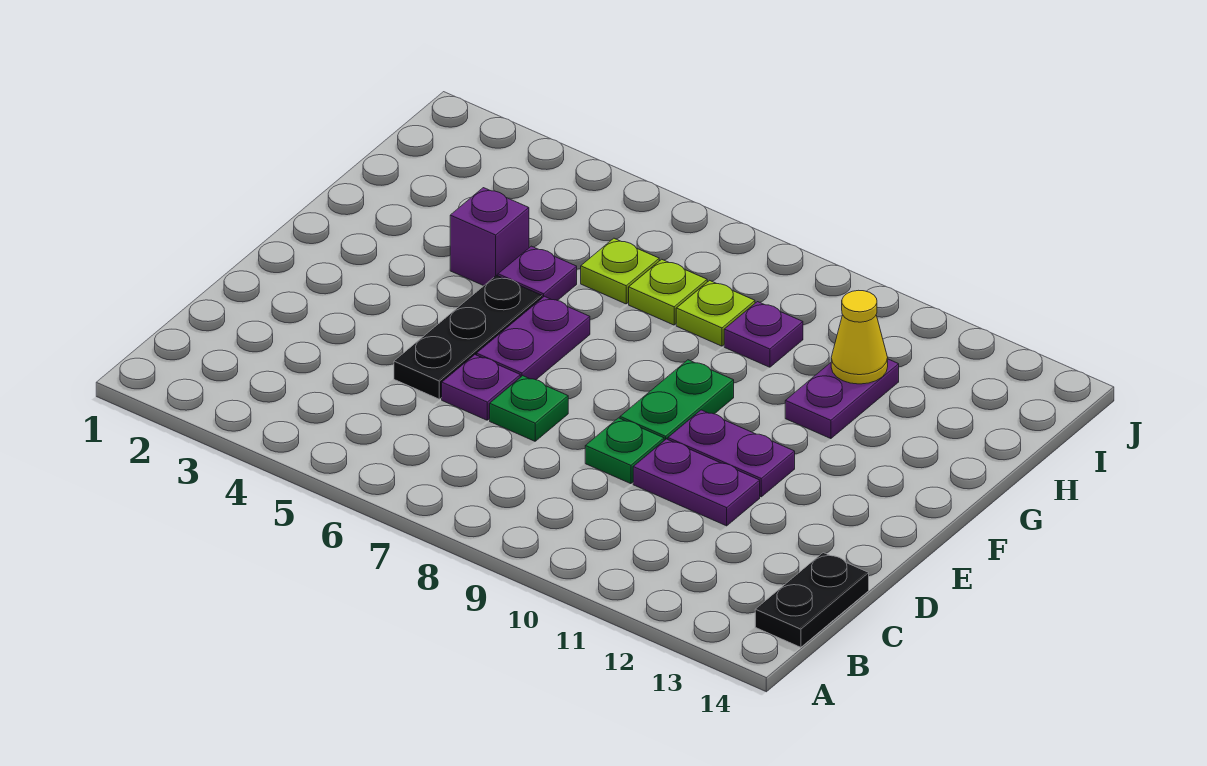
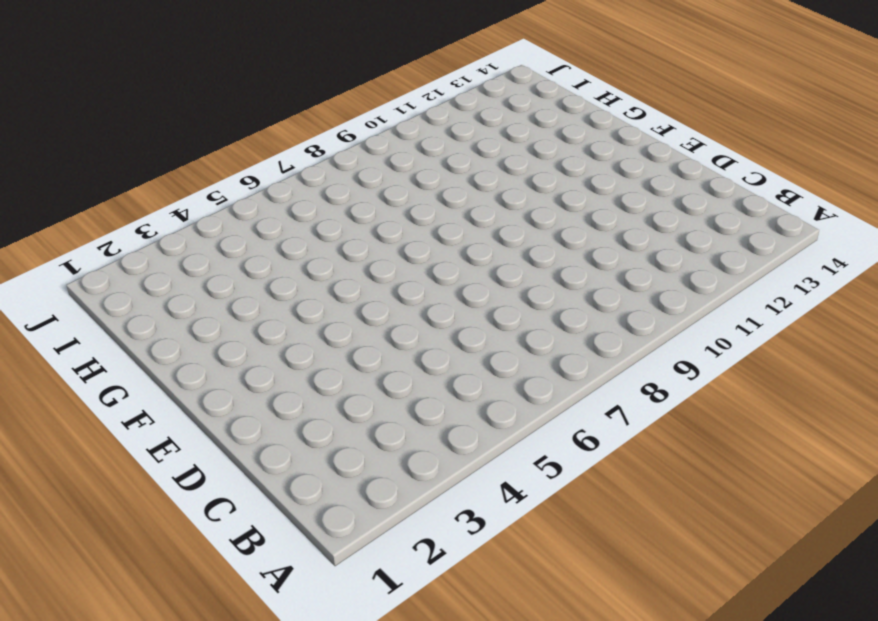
none -> black plate B14:C14 level 1
none -> black plate D5:F5 level 1
none -> purple plate D6 level 1

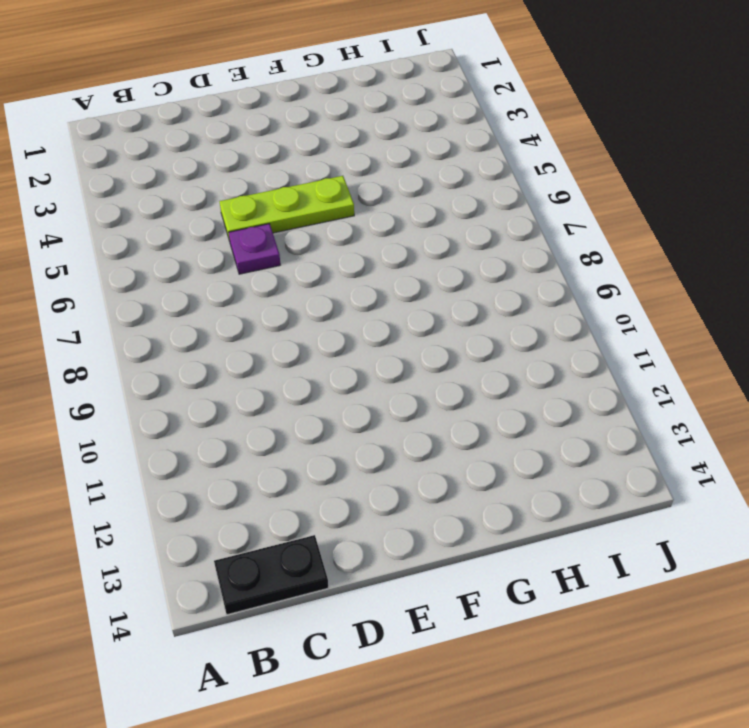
lime plate D5:F5 level 1 -> black plate D5:F5 level 1
none -> green plate D7 level 1
none -> green plate D9 level 1
none -> purple plate D10:D11 level 1

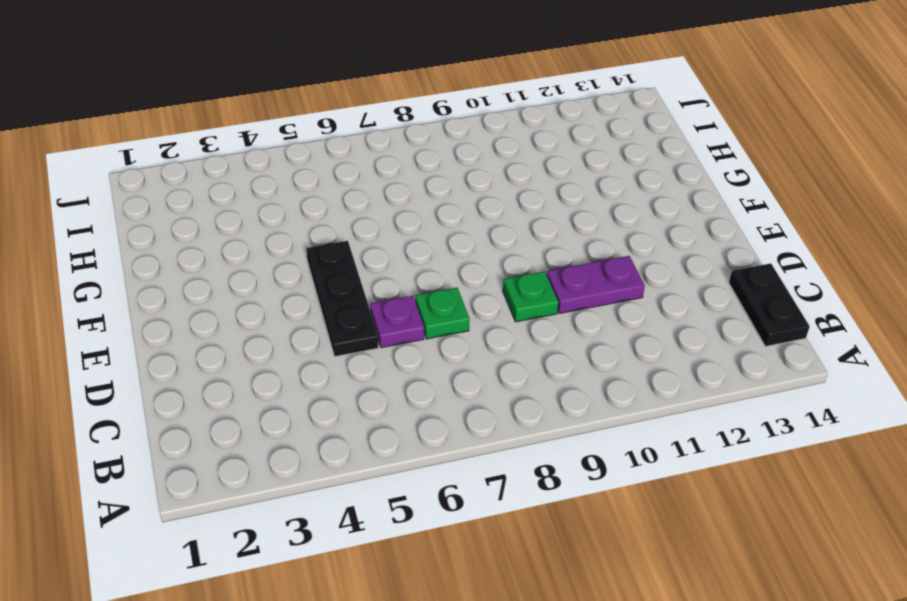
none -> purple plate E6:F6 level 1
none -> green plate E9:F9 level 1
none -> purple plate E10:E11 level 1

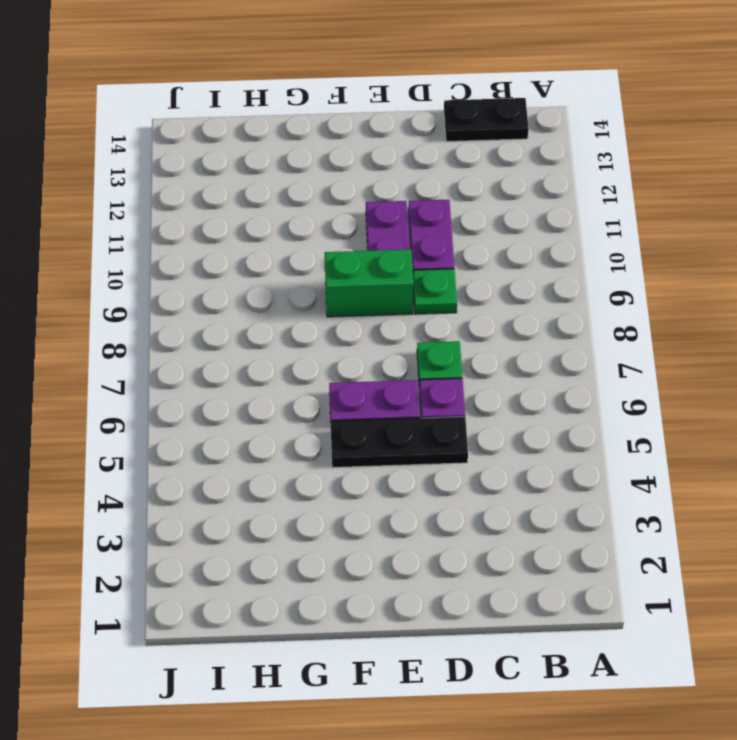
green brick E9:F9 level 1 -> green plate E9:F9 level 1
none -> purple brick G4 level 1
none -> purple plate G5 level 1
none -> purple plate G11:H11 level 1

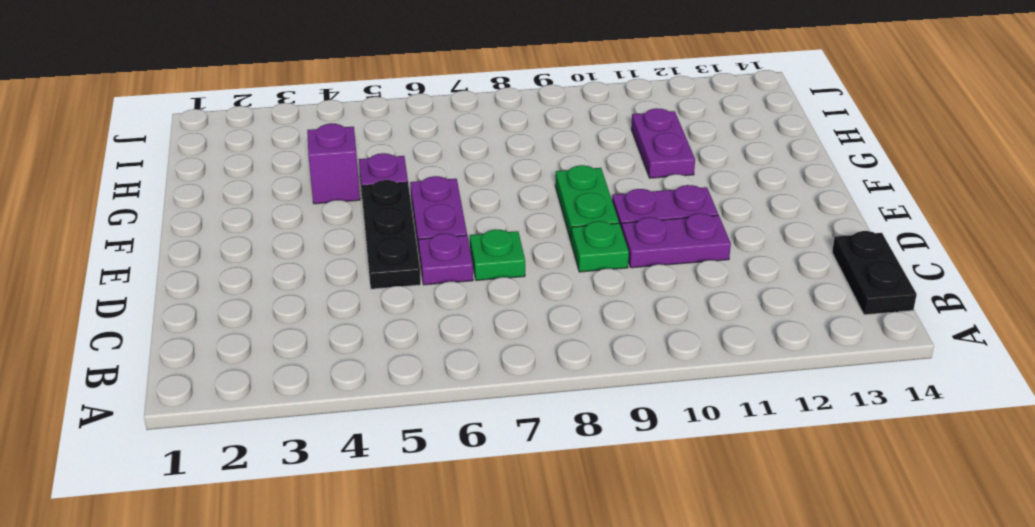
none -> lime plate H6 level 1
none -> lime plate H7 level 1
none -> lime plate H8 level 1

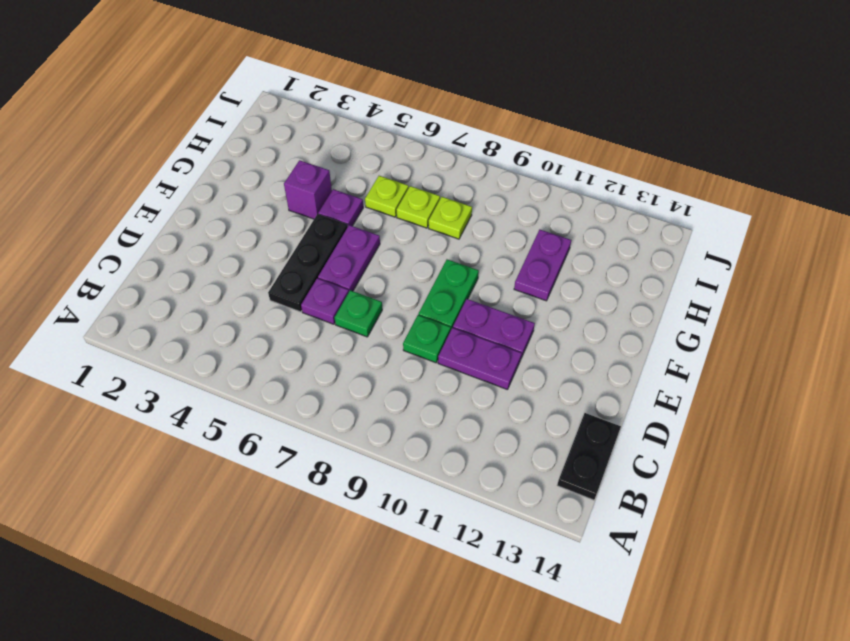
none -> purple plate H9 level 1
none -> yellow cone H11 level 2

